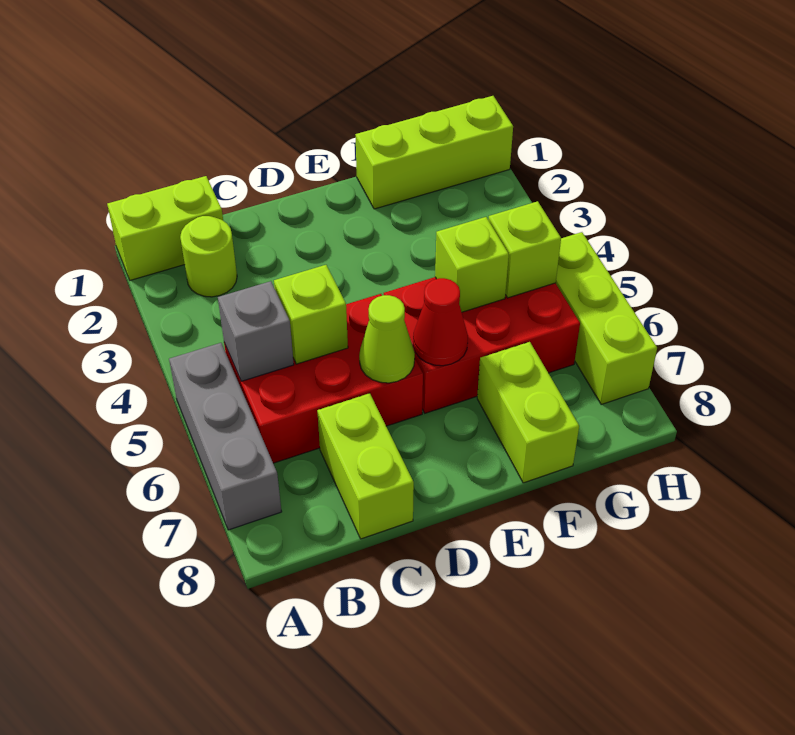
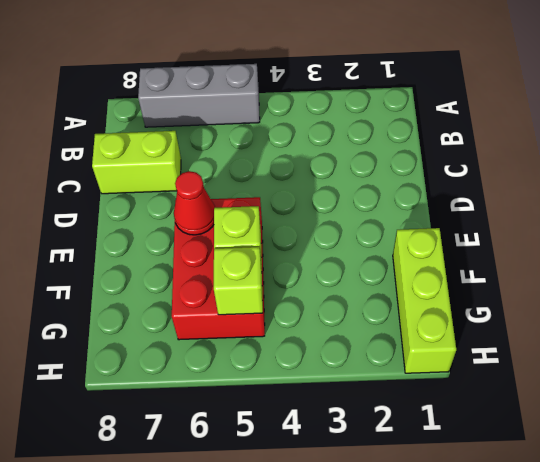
none -> lime brick A1:B1 level 1
none -> lime round brick B2 level 1
none -> red brick B5:D6 level 1

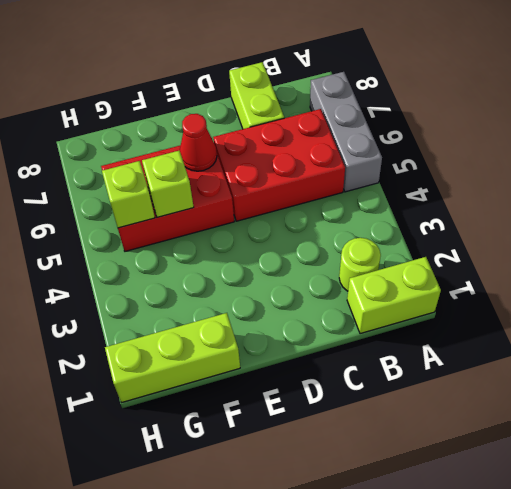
none -> lime brick F7:F8 level 1
none -> lime brick H5:H7 level 1
none -> grey brick B5 level 2

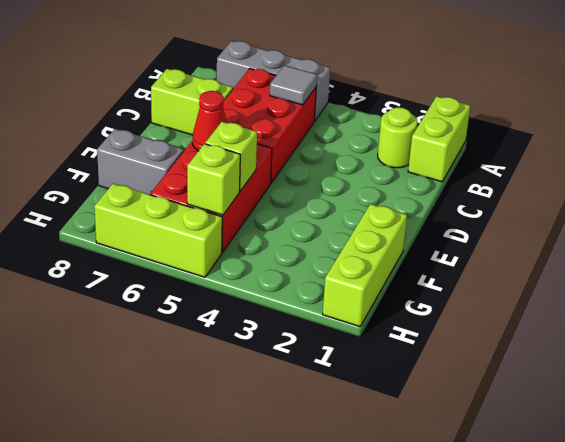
grey tile B5 level 2 -> grey brick B5 level 2
grey brick F7:F8 level 1 -> lime brick F7:F8 level 1
none -> lime brick C5 level 2
none -> lime cone D6 level 2

